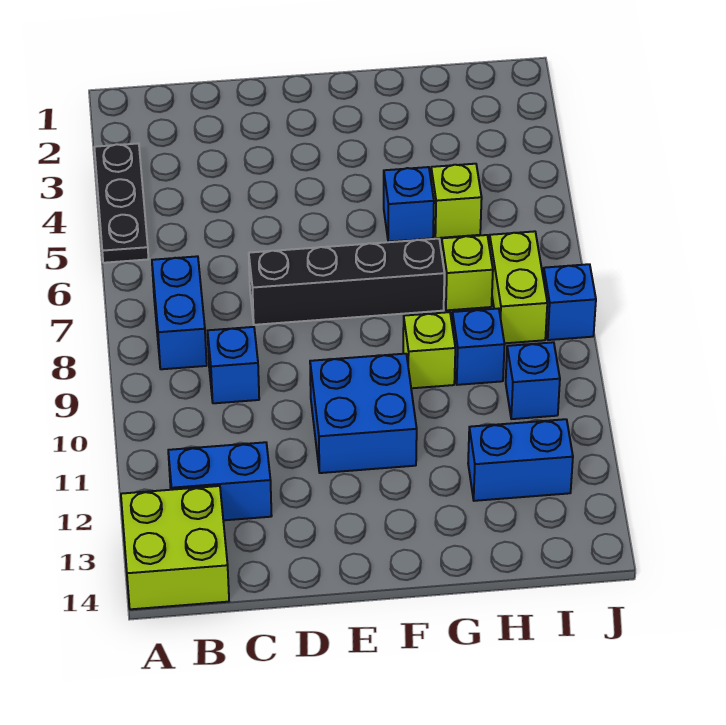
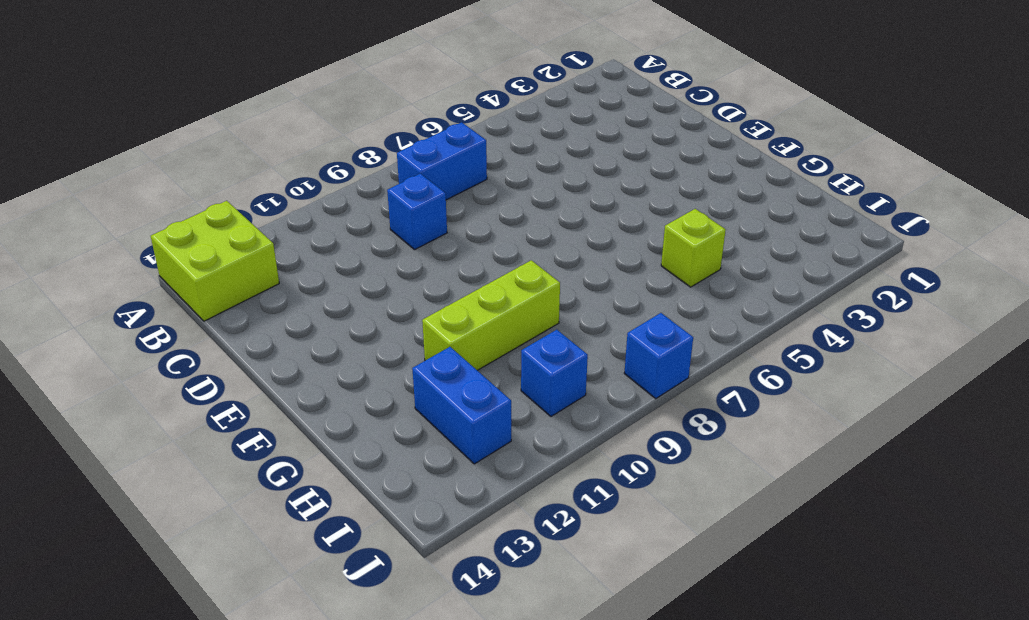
lime brick G9:G11 level 1 -> lime brick G9 level 1
none -> black plate A3:A5 level 1
none -> blue brick B12:C12 level 1
none -> black brick D7:G7 level 1

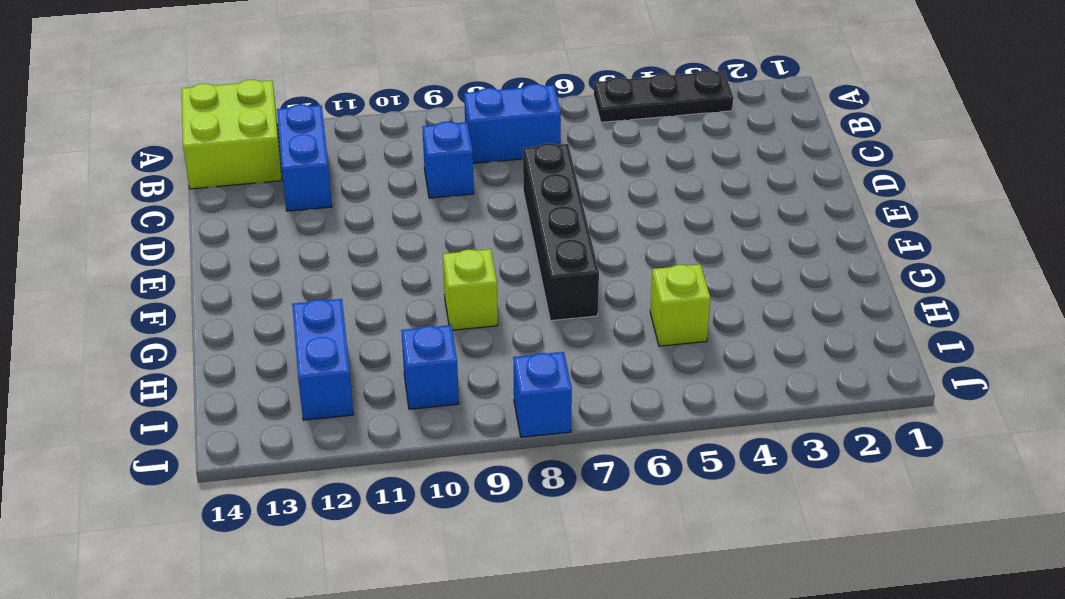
none -> blue brick E10:F11 level 1
none -> blue brick G5 level 1
none -> lime brick H7 level 1

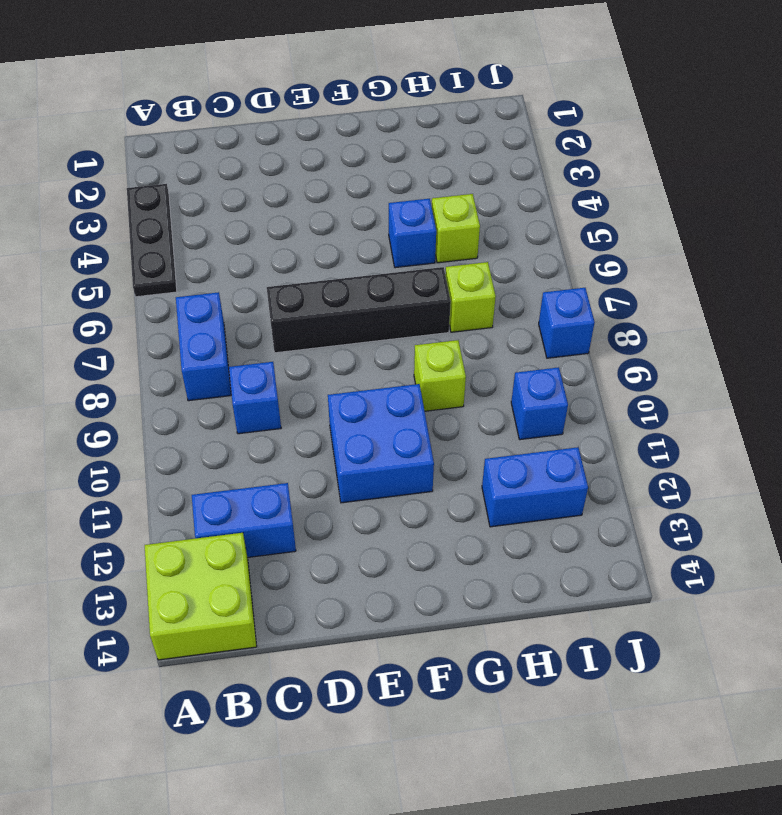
none -> blue brick H9 level 1
none -> lime brick I7:I8 level 1

